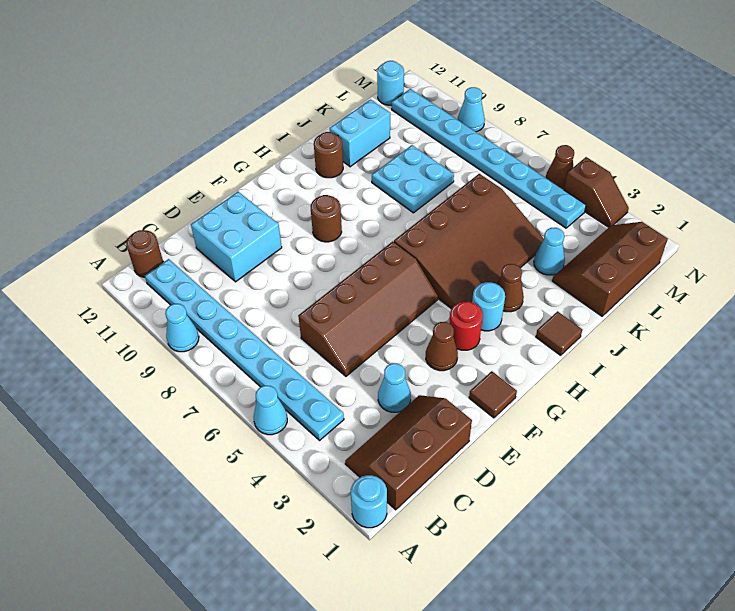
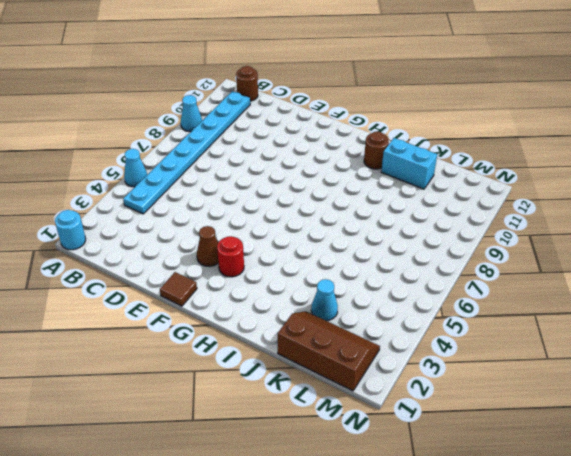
none -> brown slope B1:D2 level 1 top 1
none -> cyan cone D3 level 1
none -> brown slope D5:G6 level 1 top 6

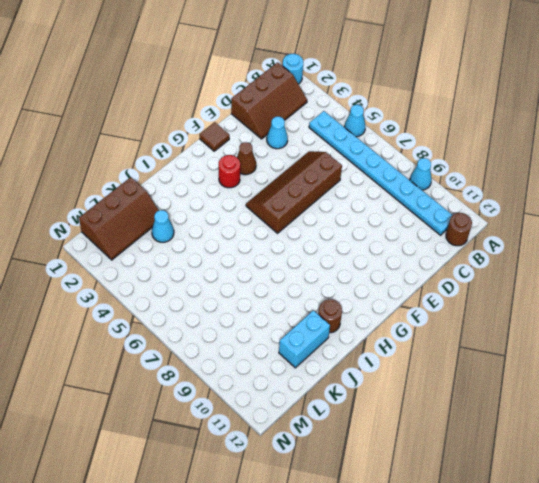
none -> cyan brick D10:E11 level 1
none -> brown round brick G9 level 1
none -> cyan round brick H3 level 1

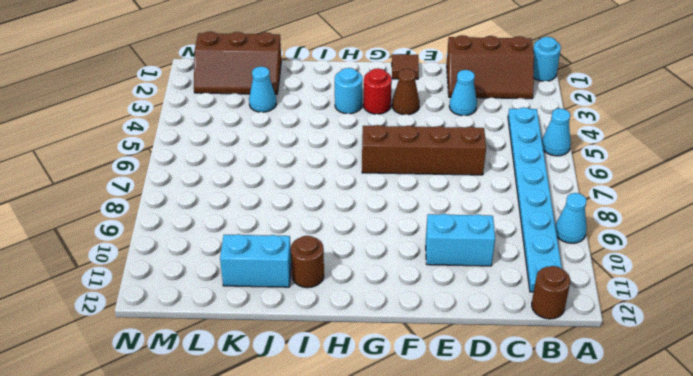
cyan brick D10:E10 level 1 -> cyan brick D10:E11 level 1
none -> brown round brick G9 level 1
none -> brown slope H4:K6 level 1 top 6
none -> brown tile I1 level 1

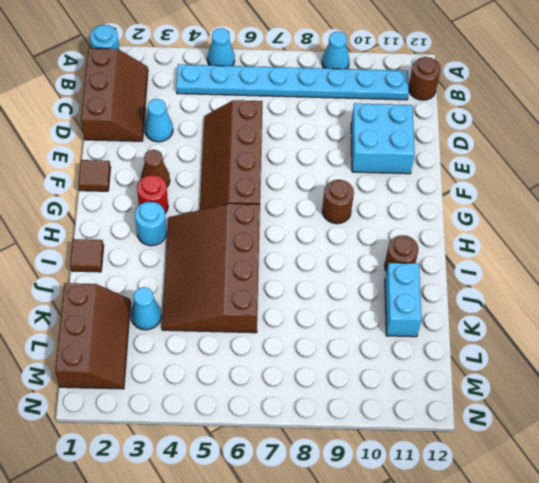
none -> brown cone I3 level 1
none -> cyan plate J8:K9 level 1
none -> cyan plate M4:M11 level 1

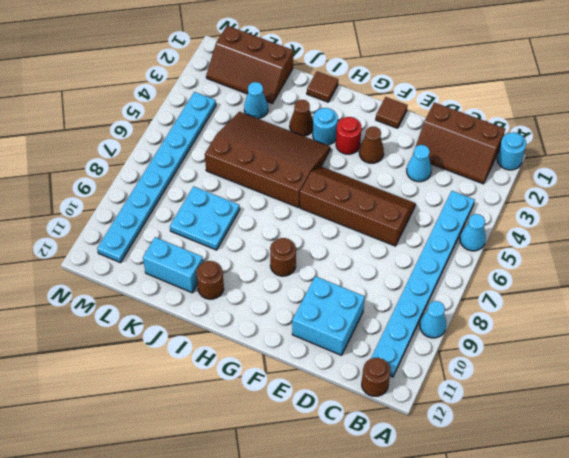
none -> cyan round brick M12 level 1
none -> brown slope N3:N4 level 1 top 4
none -> brown cone N5 level 1

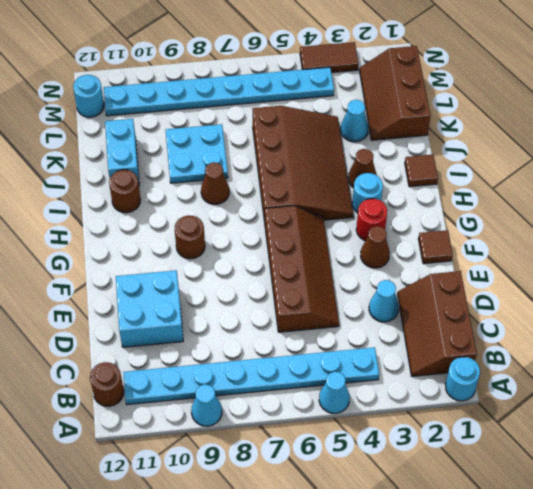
brown cone I8 level 1 -> brown cone N5 level 1
brown tile N3:N4 level 1 -> brown slope N3:N4 level 1 top 4
none -> cyan cone N9 level 1

